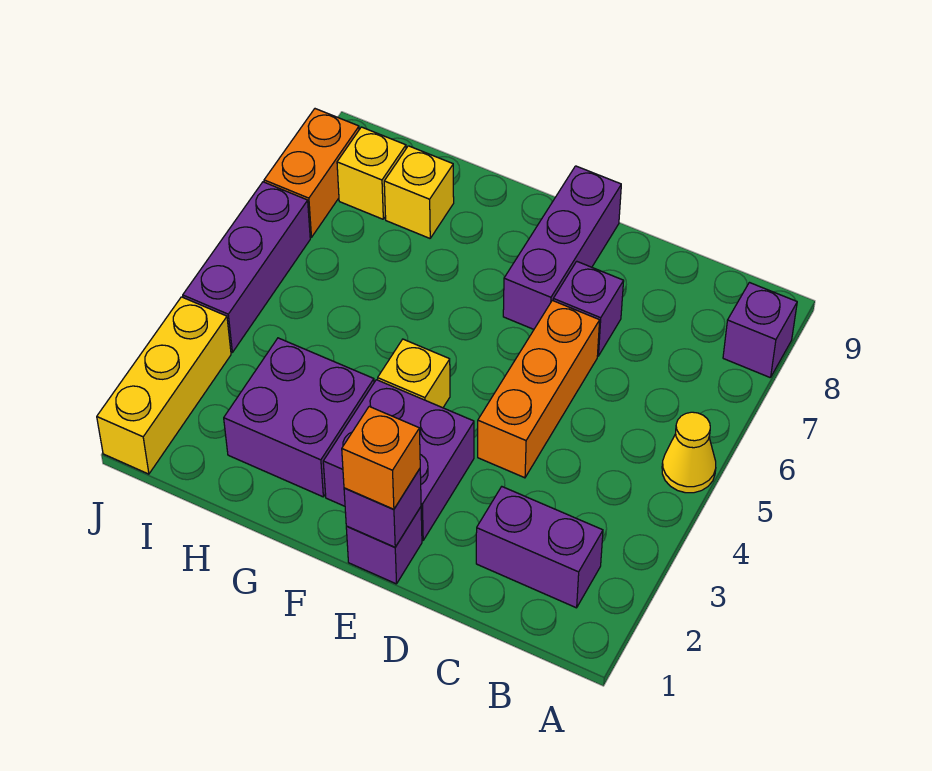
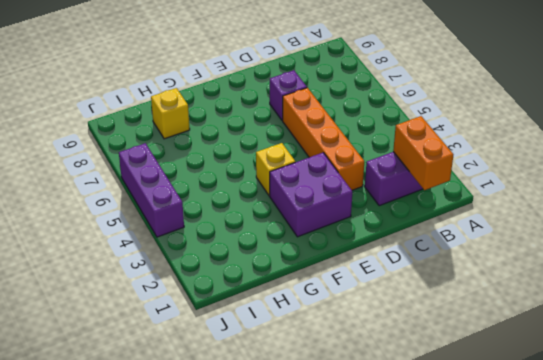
orange brick B1:B2 level 2 -> orange brick J7:J8 level 1
orange brick D3:D6 level 1 -> orange brick D4:D6 level 1
none -> yellow cone A5 level 1
none -> purple brick A8 level 1
none -> purple brick E1 level 1

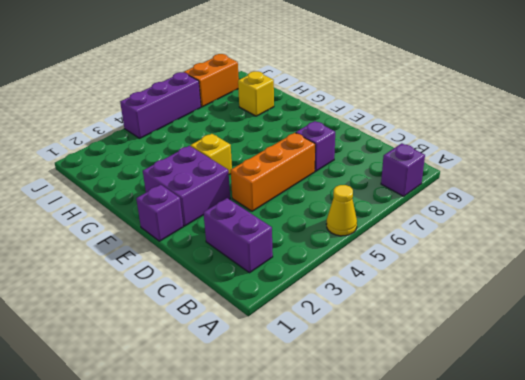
none -> purple brick E7:E9 level 1
none -> purple brick G2:H3 level 1
none -> yellow brick I8 level 1

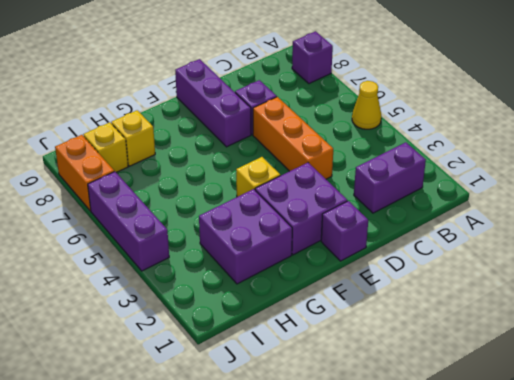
none -> yellow brick J1:J3 level 1
none -> purple brick E1 level 2
none -> orange brick E1 level 3

